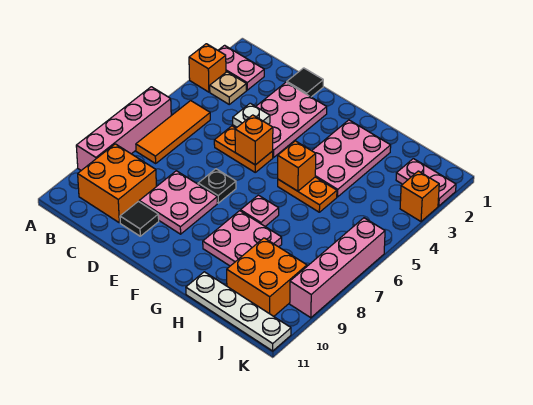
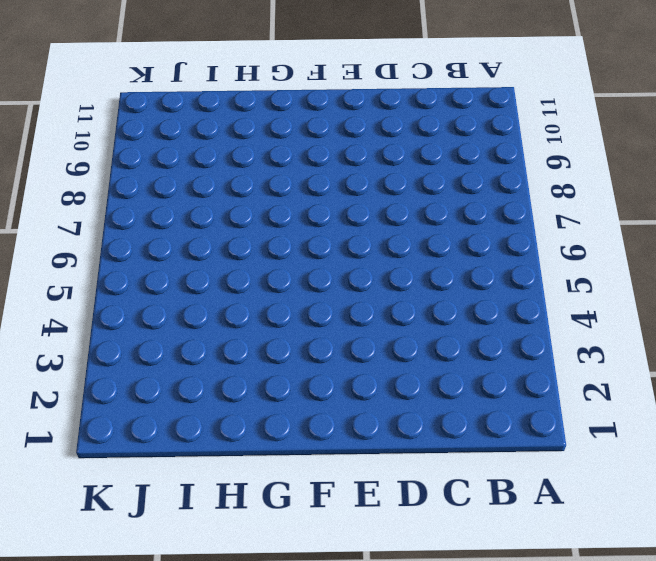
none -> pink plate A2:B2 level 1
none -> orange brick A3 level 1
none -> pink brick A6:A9 level 1

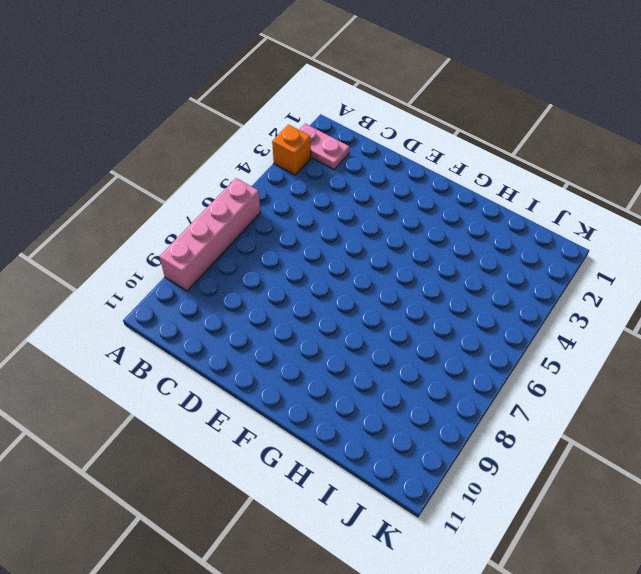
none -> tan plate B3 level 1
none -> orange tile B5:B7 level 1
none -> orange brick B9:C10 level 1

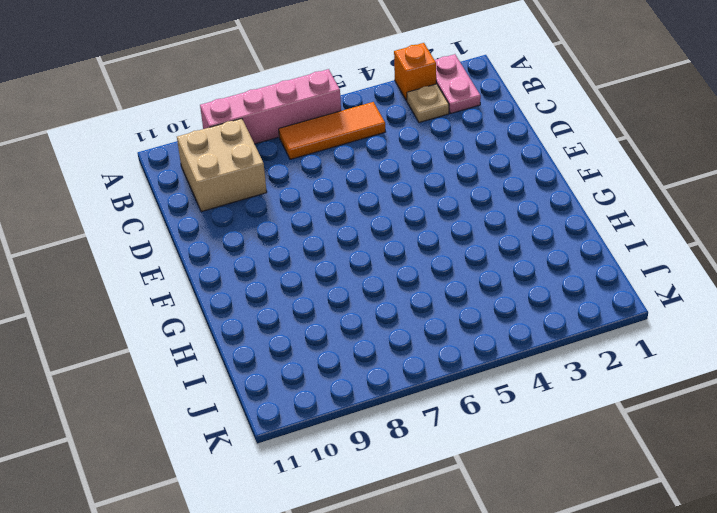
tan brick B9:C10 level 1 -> orange brick B9:C10 level 1
none -> black tile D1 level 1
none -> pink plate D2:E4 level 1
none -> orange plate D5:E5 level 1

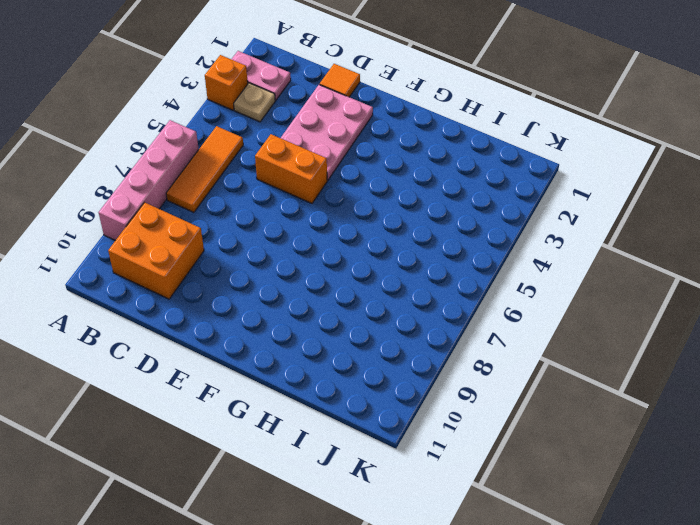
orange tile D1 level 1 -> black tile D1 level 1
orange brick D5:E5 level 1 -> orange plate D5:E5 level 1
none -> pink plate D8:E9 level 1
none -> black tile D10 level 1
none -> black plate E7 level 1

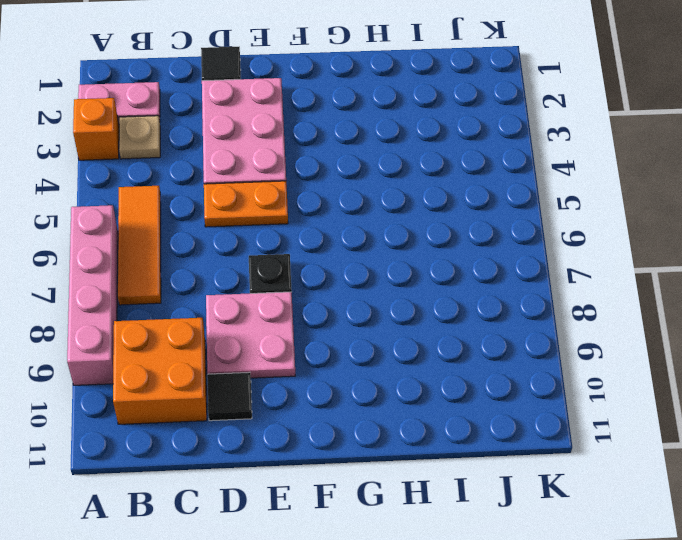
none -> pink plate G2:H4 level 1
none -> orange plate G5:H5 level 1
none -> pink plate G7 level 1

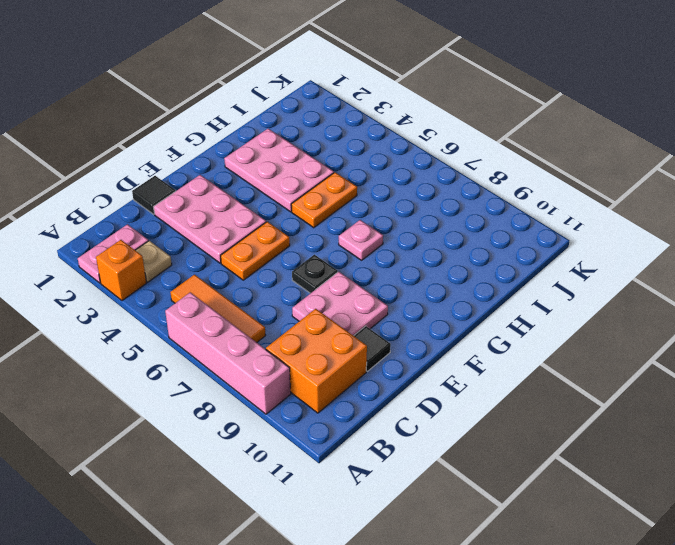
none -> pink plate G8:H9 level 1
none -> white plate H11:K11 level 1
none -> orange brick I9:J10 level 1

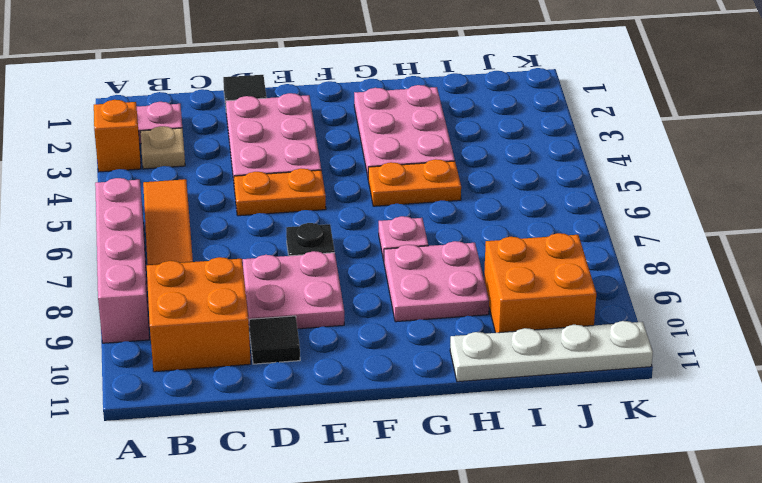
none -> pink plate J2:K2 level 1
none -> orange brick K3 level 1
none -> pink brick K6:K9 level 1

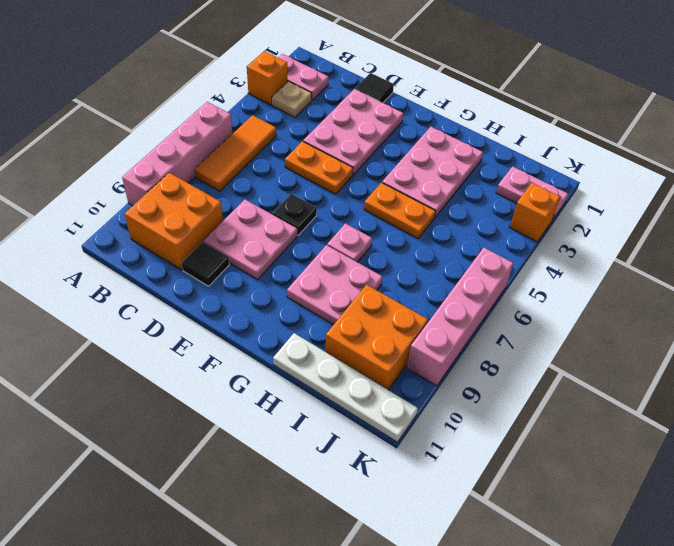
none -> white plate D4 level 2
none -> orange brick E5 level 2
none -> orange brick G5 level 2

